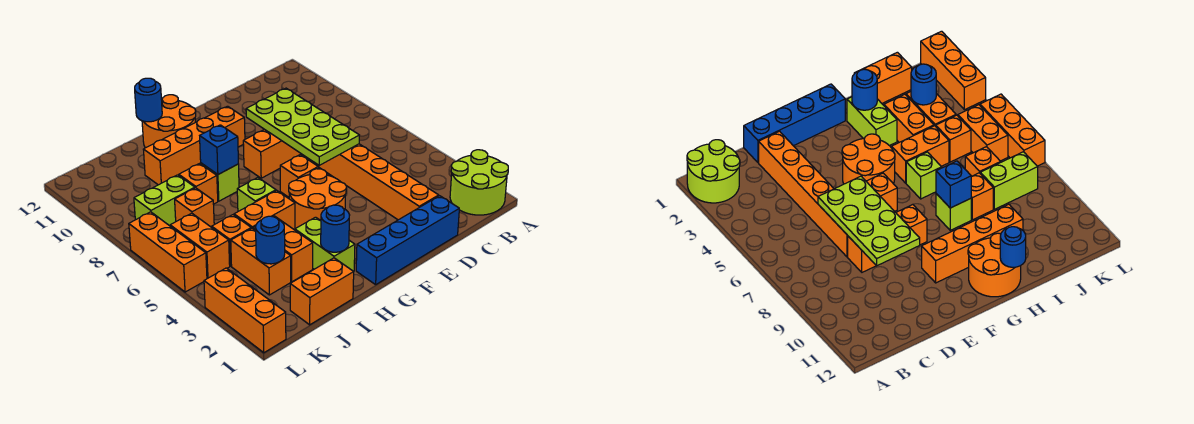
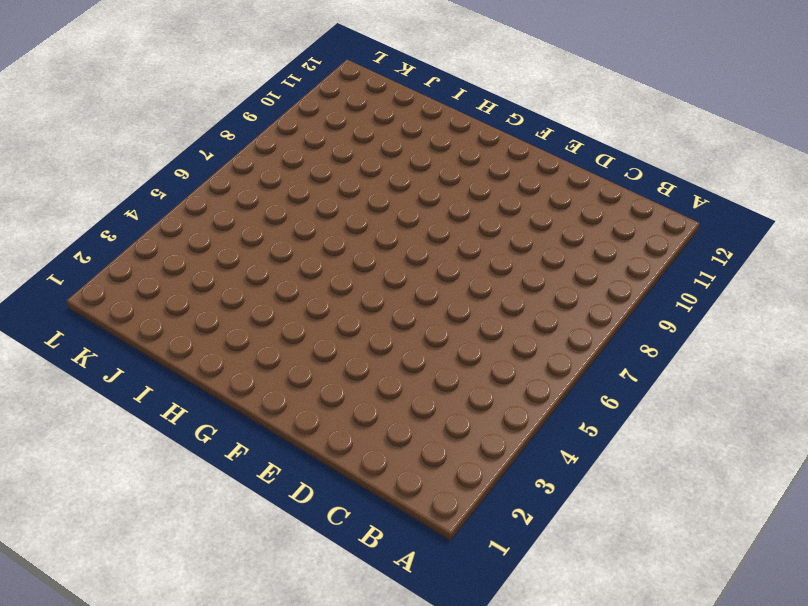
none -> lime round brick A1:B2 level 1
none -> blue brick D1:G1 level 1
none -> orange brick D2:D7 level 1

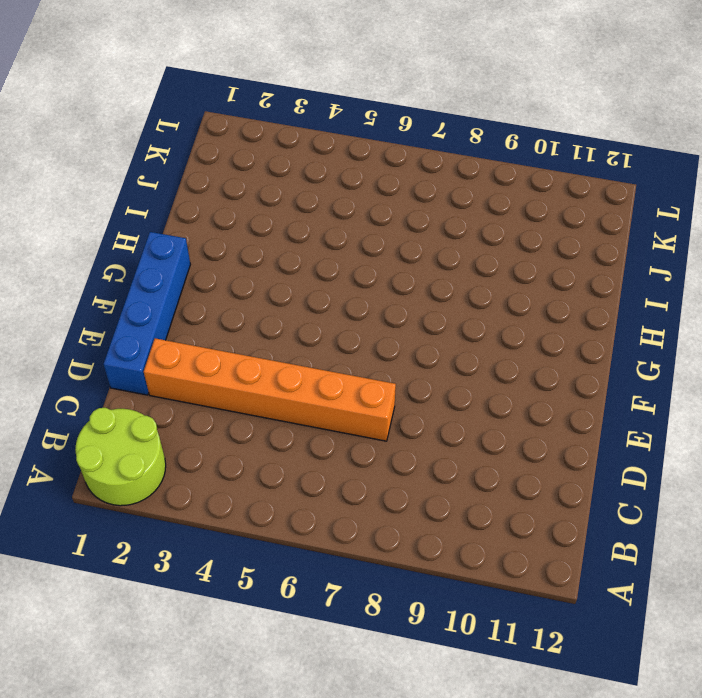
none -> orange brick D8:F8 level 1
none -> orange round brick F4:G5 level 1
none -> orange brick F6 level 1

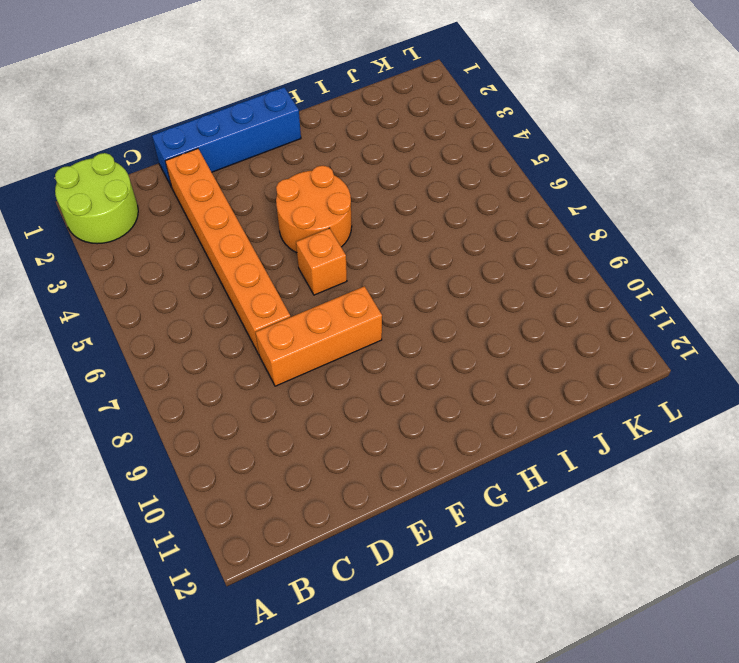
none -> orange brick F10:I10 level 1
none -> orange round brick G11:H12 level 1
none -> lime brick H2:H3 level 1

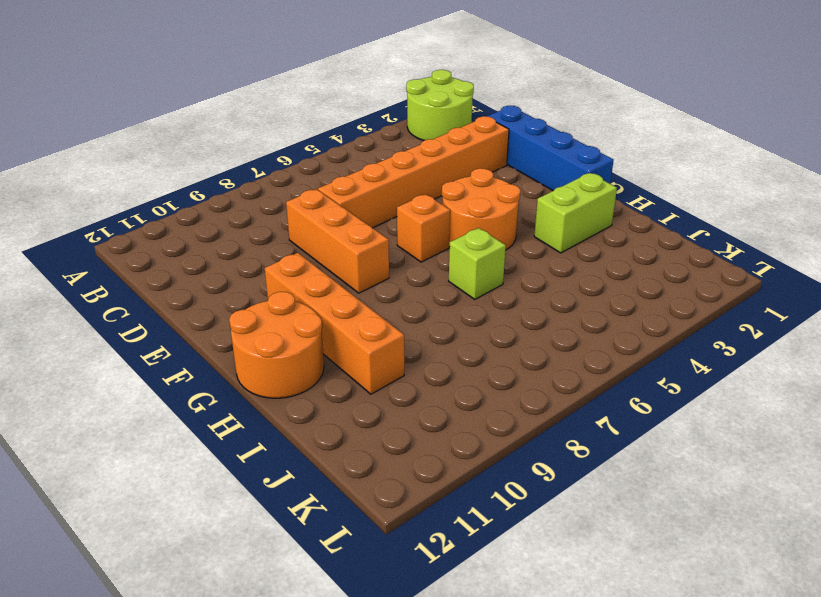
none -> orange brick H5:I5 level 1
none -> lime brick H8 level 1
none -> orange brick I1:J1 level 1

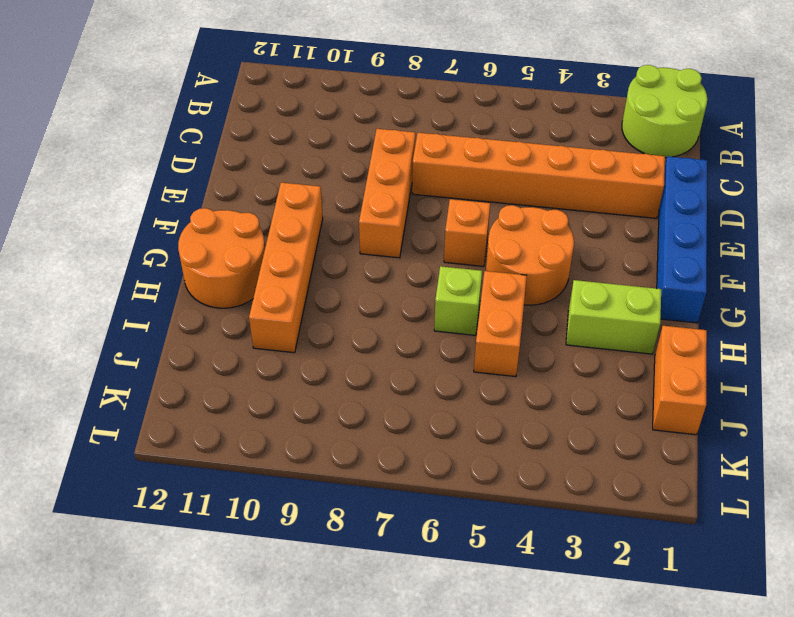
none -> lime brick H8 level 1
none -> orange brick I3:I4 level 1
none -> orange brick I8 level 1

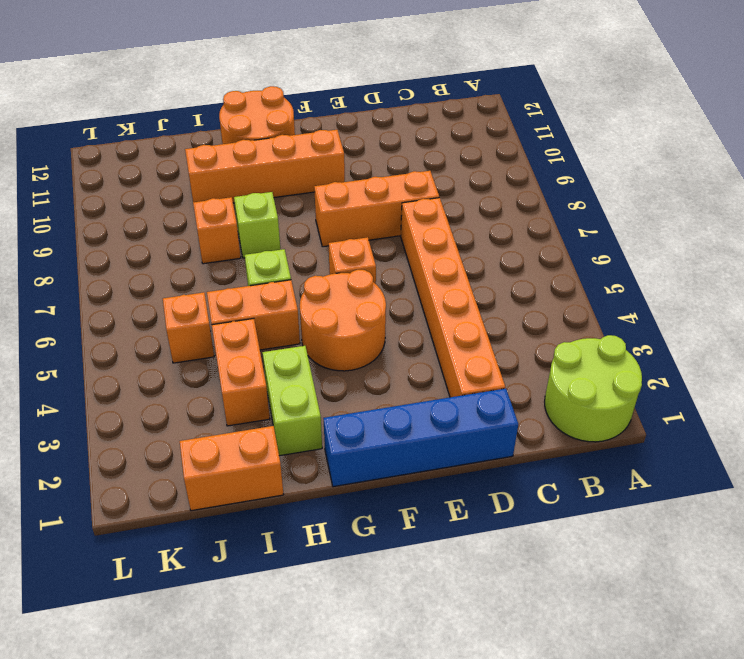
none -> orange brick J3:J4 level 1
none -> orange brick J7 level 1
none -> lime brick J8:K8 level 1

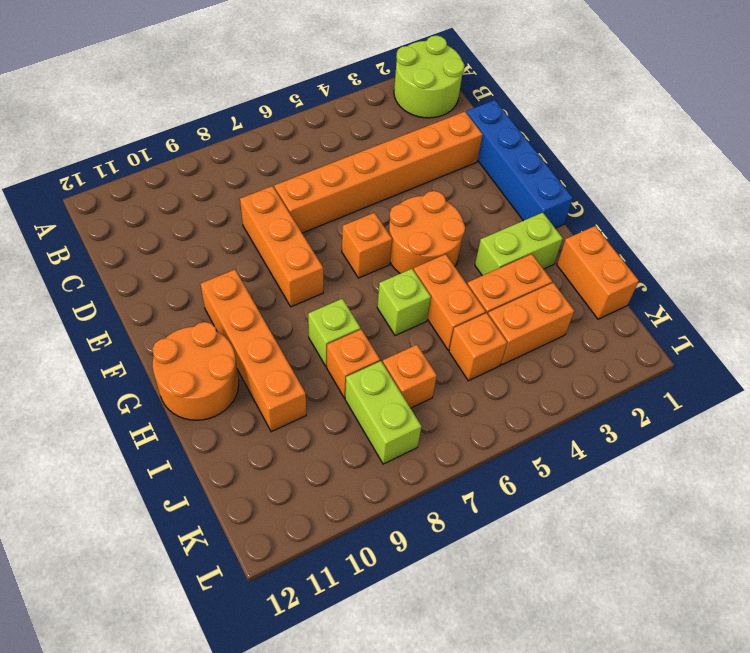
none -> orange brick K5:K6 level 1
none -> orange brick L1:L3 level 1
none -> orange brick L5:L7 level 1

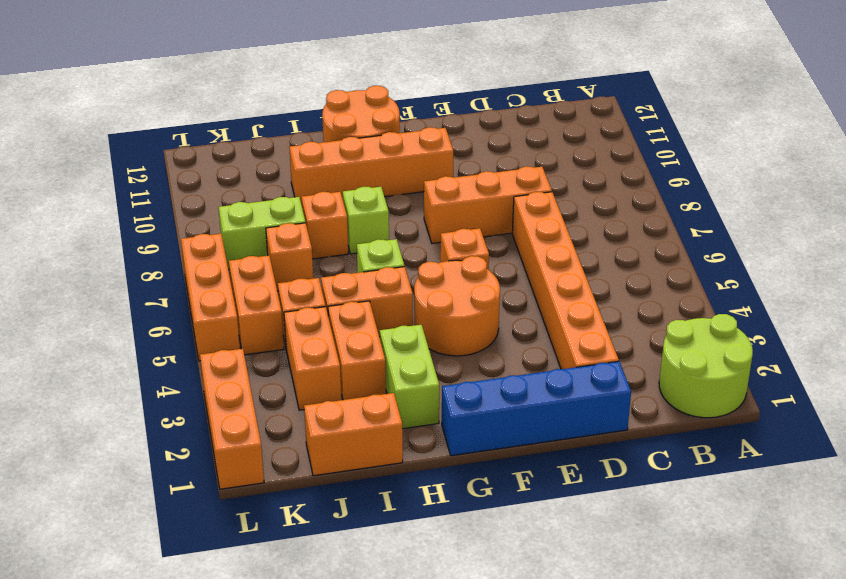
none -> lime plate D6:E9 level 2
none -> blue round brick H2 level 2
none -> blue brick H8 level 2

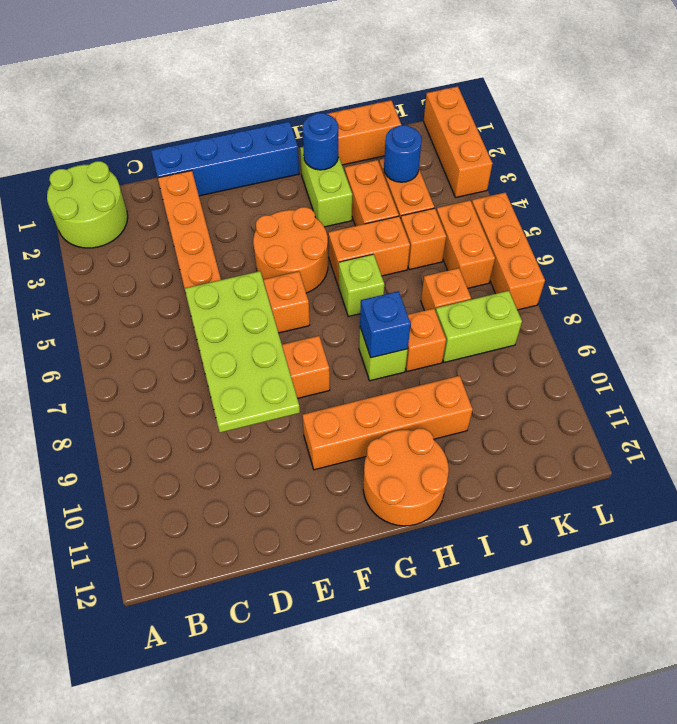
none -> blue round brick H12 level 2

